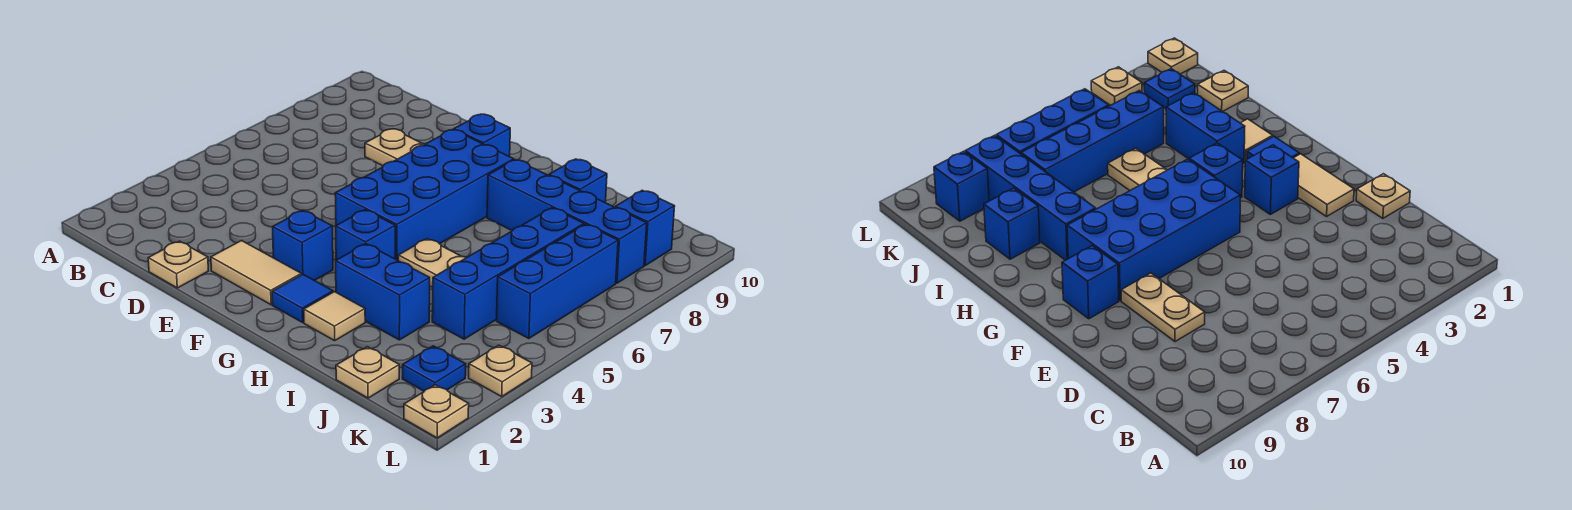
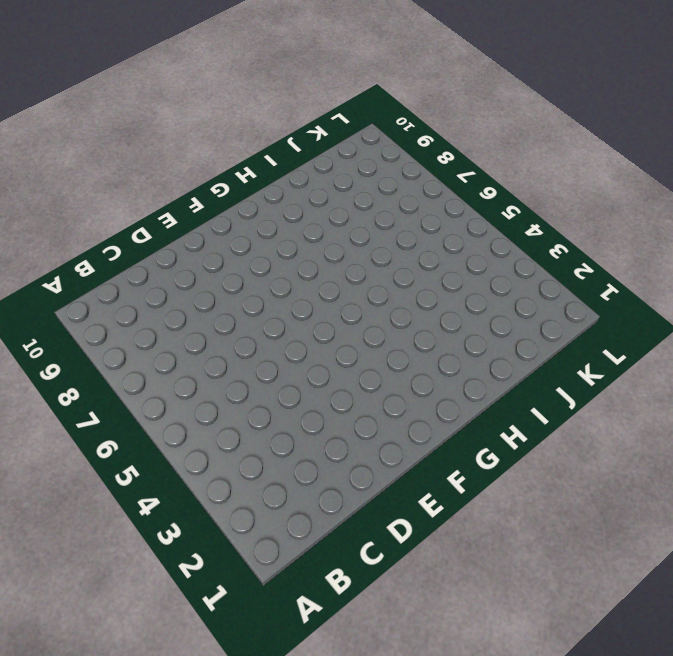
none -> tan plate D1 level 1
none -> tan plate D8:E8 level 1
none -> tan tile E2:F2 level 1

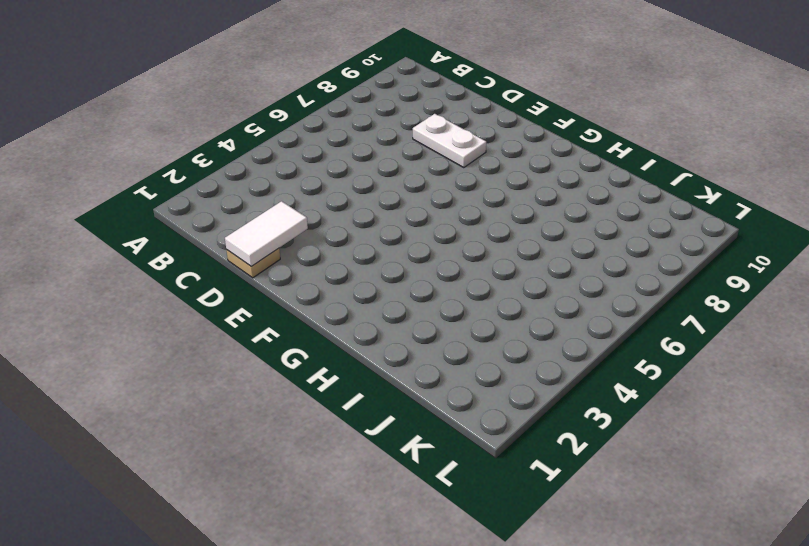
white tile D1:D2 level 2 -> none
white plate D8:E8 level 1 -> tan plate D8:E8 level 1
none -> tan tile E2:F2 level 1
none -> blue brick F3 level 1
none -> blue brick F5:G8 level 1

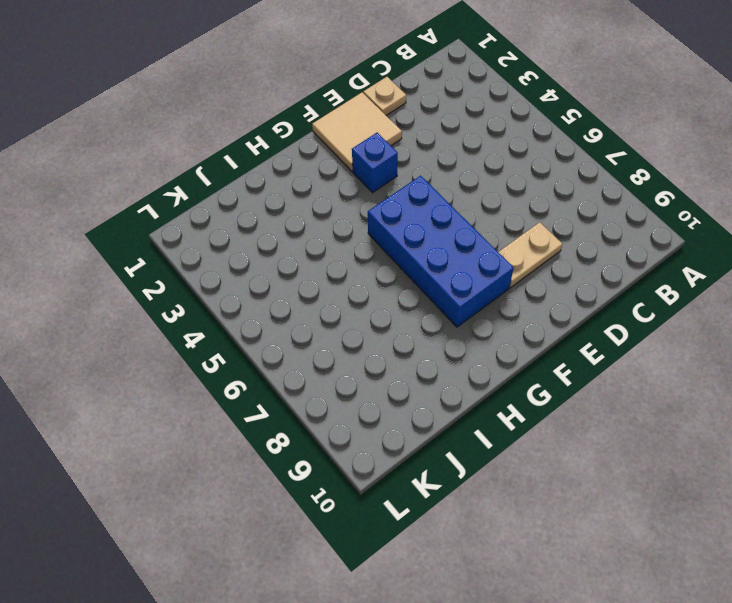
tan tile E1:F2 level 1 -> tan tile E2:F2 level 1
none -> blue brick F9 level 1
none -> blue tile G2 level 1
none -> blue brick G4 level 1

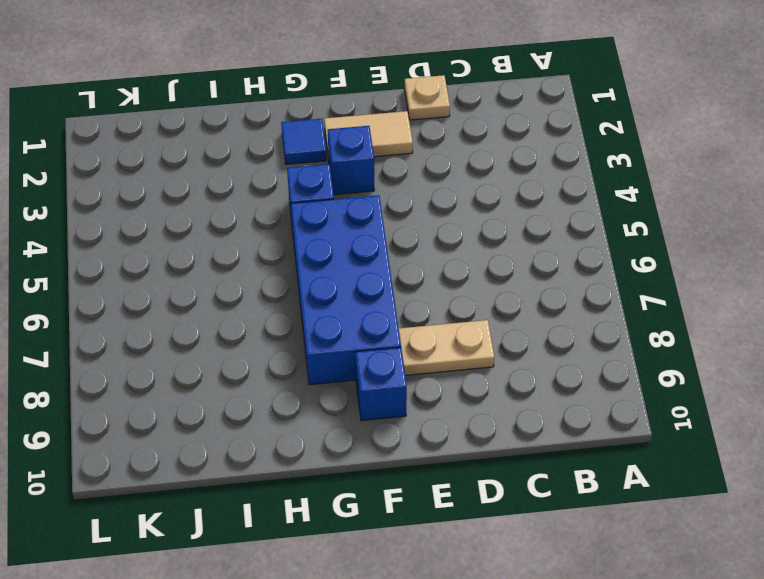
none -> tan tile H2 level 1
none -> blue brick H3:I3 level 1
none -> tan plate H5:I5 level 1

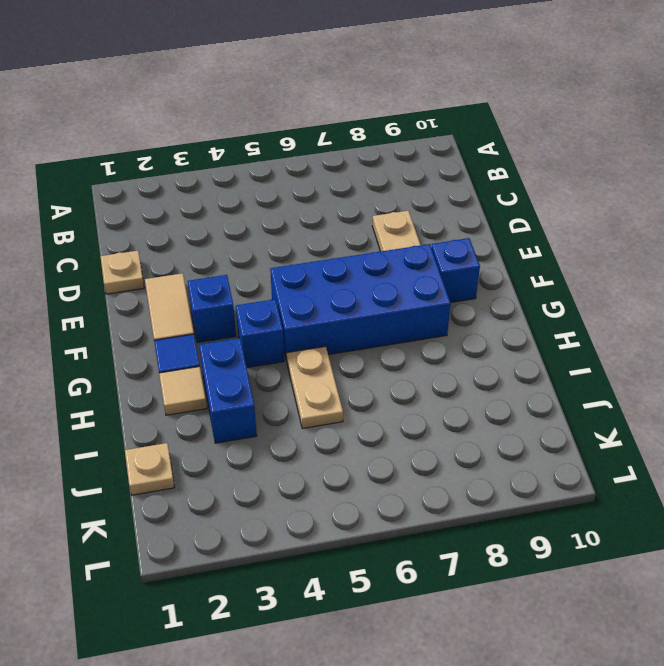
none -> blue brick H8:K8 level 1
none -> blue brick I9 level 1
none -> blue brick J4:J7 level 1

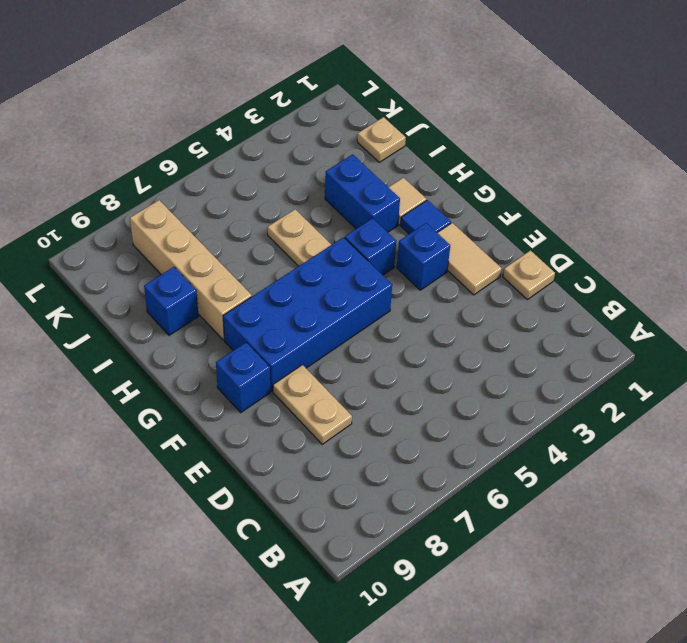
tan brick H8:K8 level 1 -> blue brick H8:K8 level 1
none -> blue brick J4:J7 level 1
none -> blue plate K2 level 1
none -> blue brick K5:K7 level 1

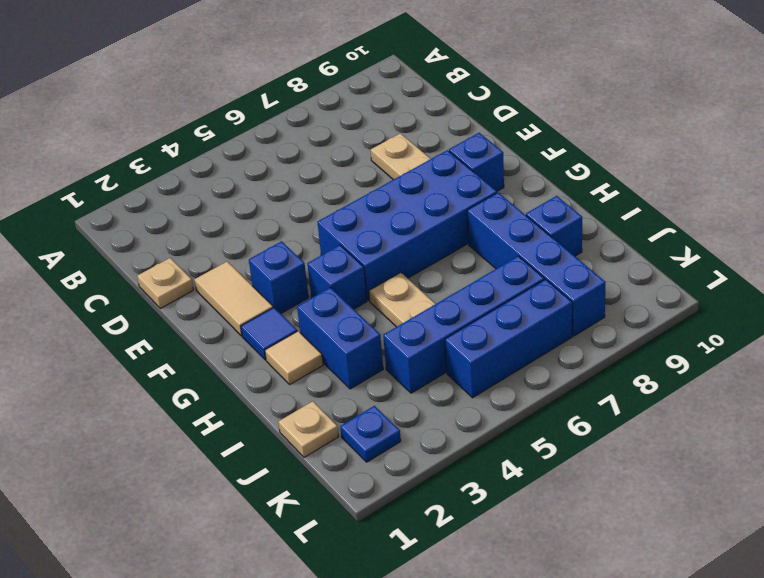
none -> blue brick K9 level 1
none -> tan plate L1 level 1
none -> tan plate L3 level 1

